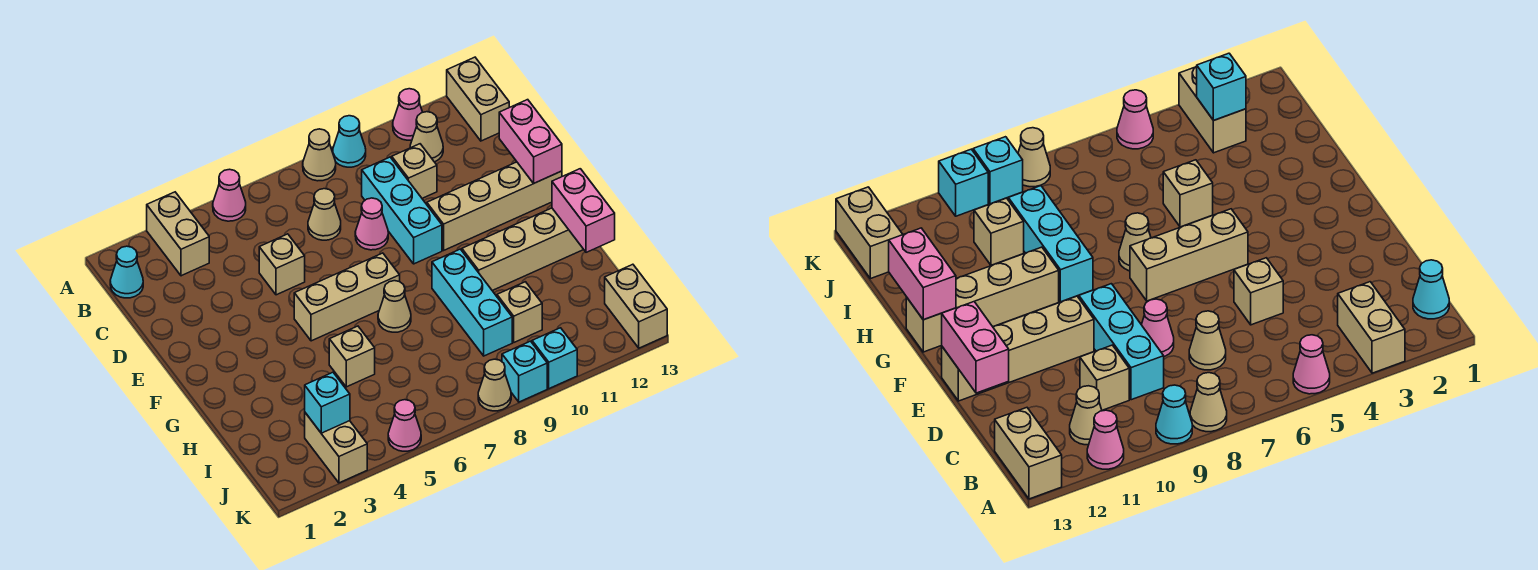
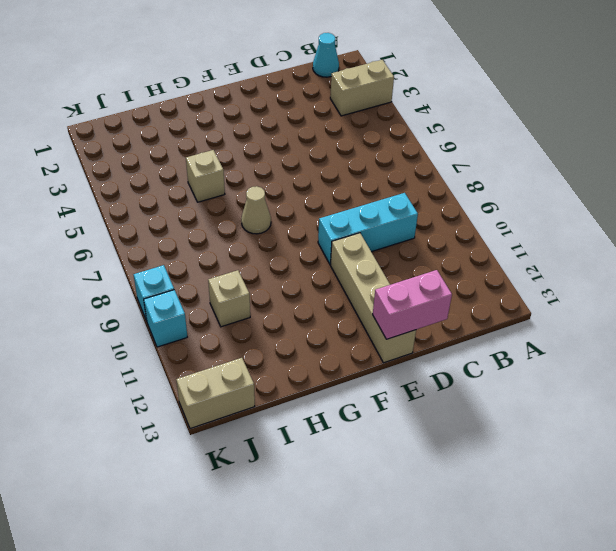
none -> pink cone A5 level 1
none -> tan cone A8 level 1
none -> cyan cone A9 level 1

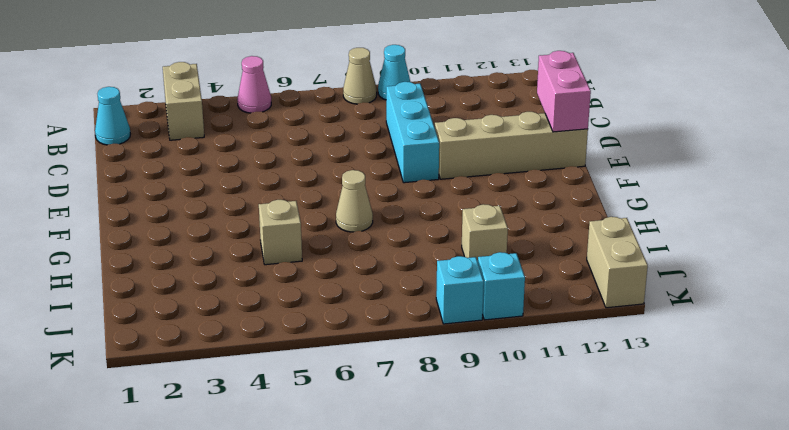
none -> pink cone A11 level 1
none -> tan brick A13:B13 level 1
none -> tan cone B11 level 1

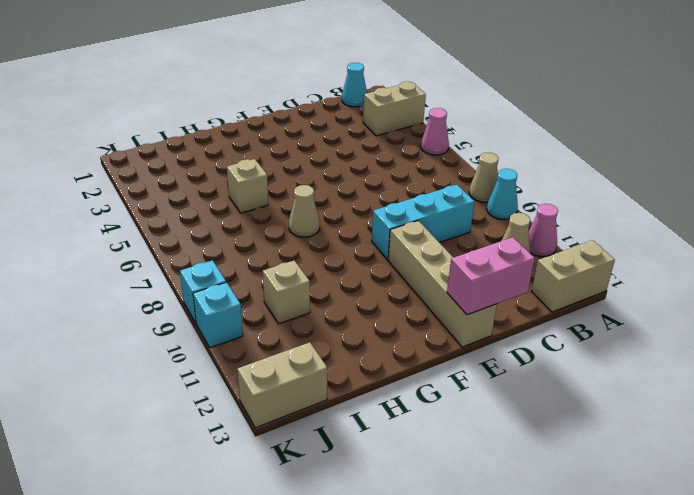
none -> tan cone C7 level 1
none -> tan brick C10 level 1
none -> tan brick D5 level 1

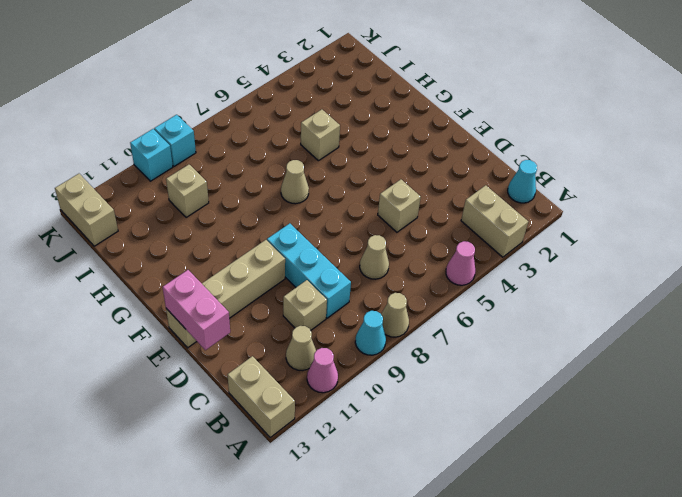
none -> pink cone D8 level 1
none -> tan brick F5:F7 level 1
none -> cyan brick G9:I9 level 1

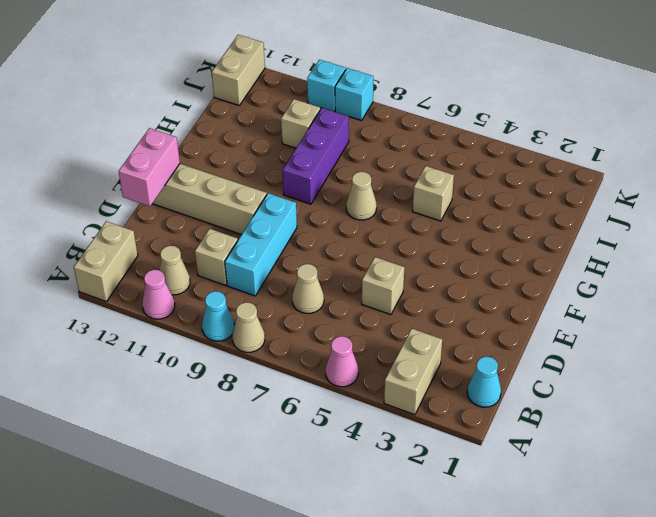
purple brick G9:I9 level 1 -> cyan brick G9:I9 level 1
none -> pink cone D8 level 1
none -> tan brick F5:F7 level 1
none -> tan brick G10:G13 level 1

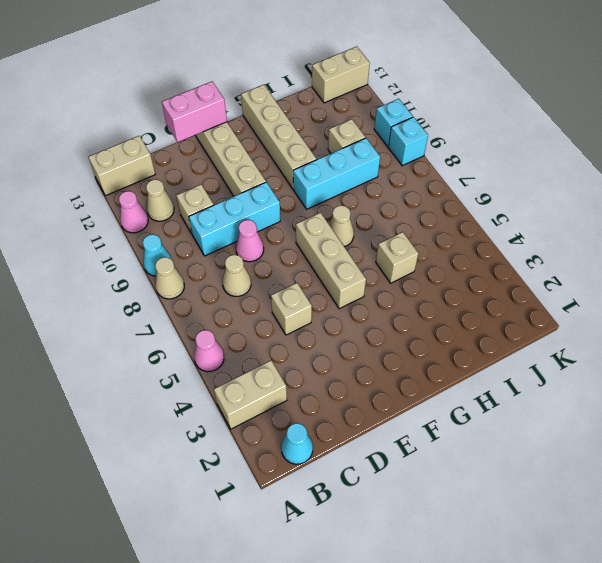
none -> tan brick J3:K3 level 1
none -> pink cone K5 level 1
none -> tan cone K8 level 1

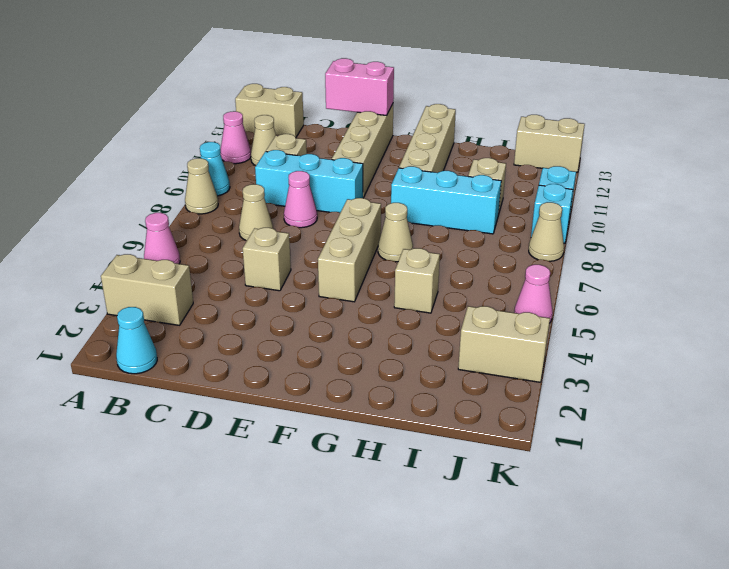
none -> pink brick G13:H13 level 2
none -> cyan brick J3 level 2

